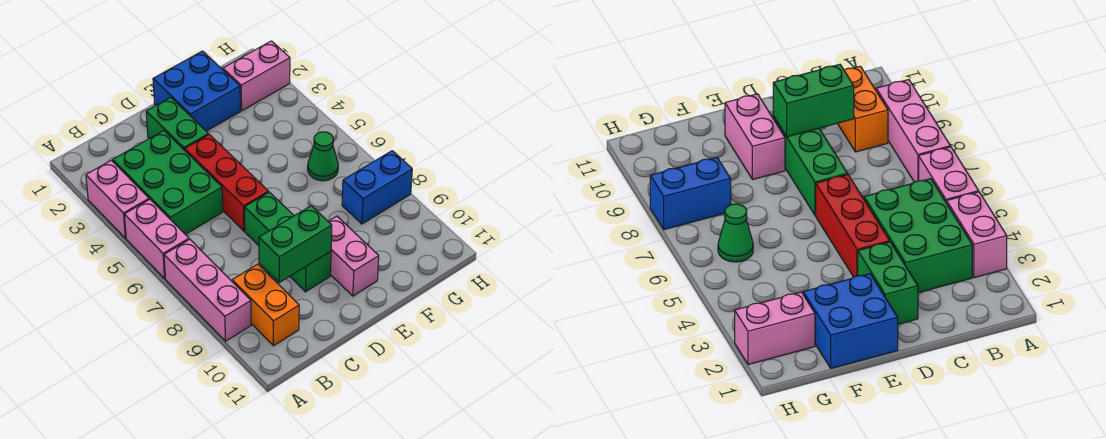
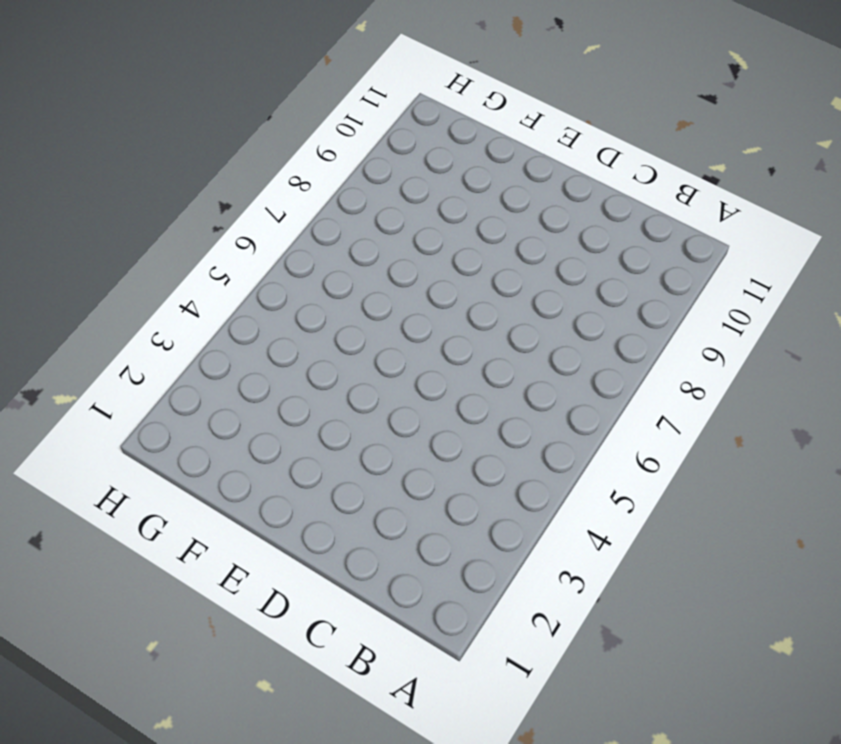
none -> pink brick A3:A4 level 1
none -> pink brick A5:A6 level 1
none -> pink brick A7:A9 level 1

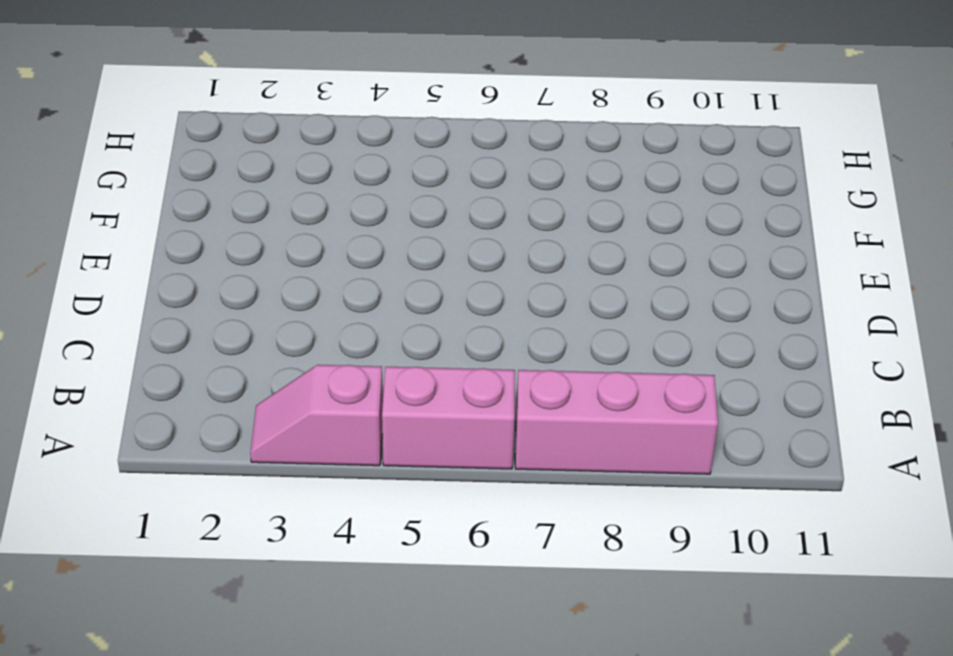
pink slope A3:A4 level 1 top 4 -> pink brick A3:A4 level 1
none -> green brick B3:C5 level 1
none -> orange brick B9:B10 level 1
none -> green brick D2:D3 level 1

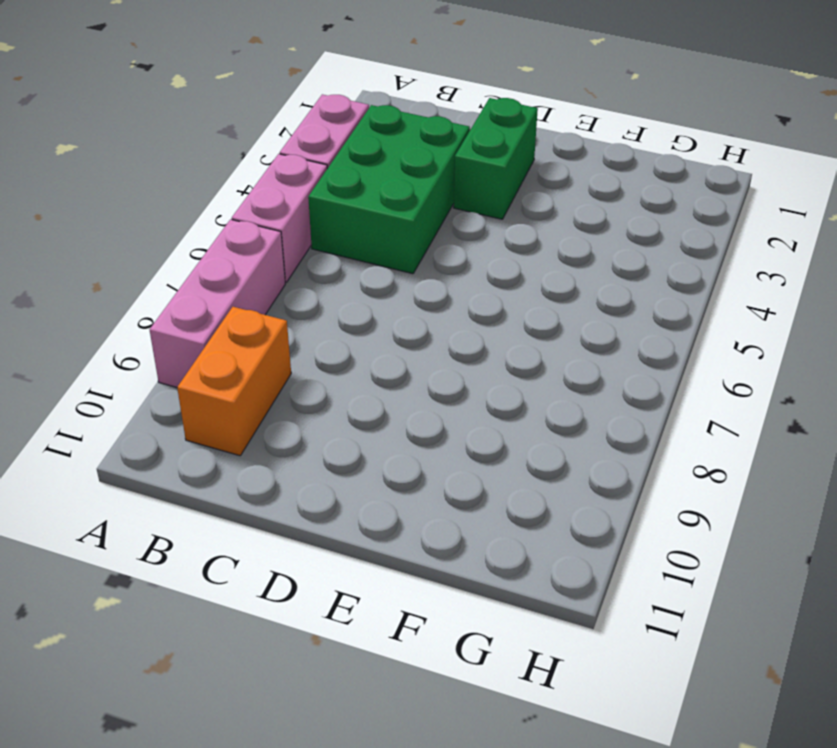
none -> red brick D4:D6 level 1
none -> green brick D7:D9 level 1
none -> blue brick E1:F2 level 1

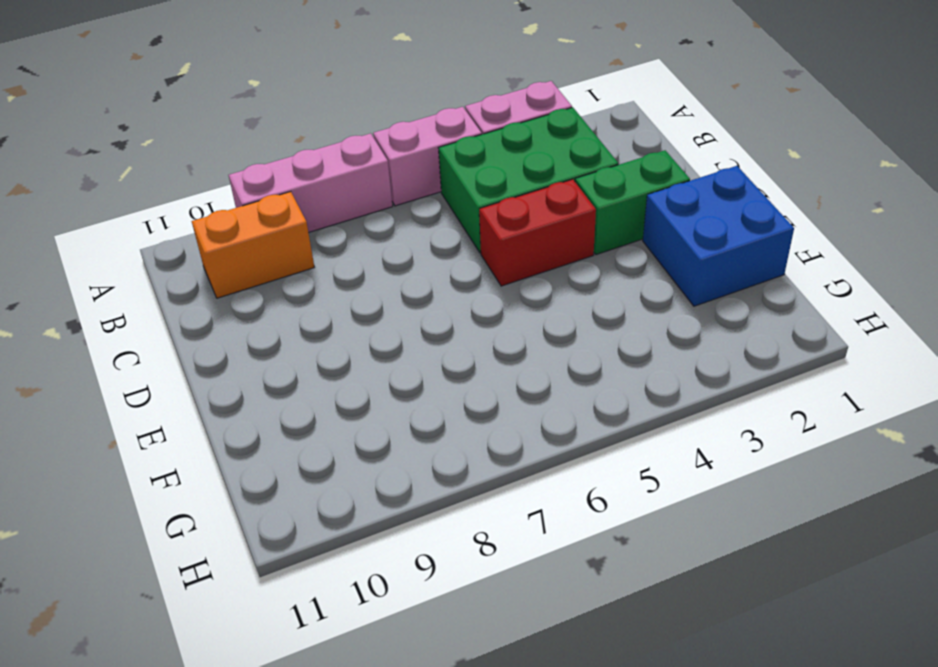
red brick D4:D5 level 1 -> red brick D4:D6 level 1
none -> green brick D7:D9 level 1
none -> pink brick E9:E10 level 1
none -> pink brick G2:H2 level 1

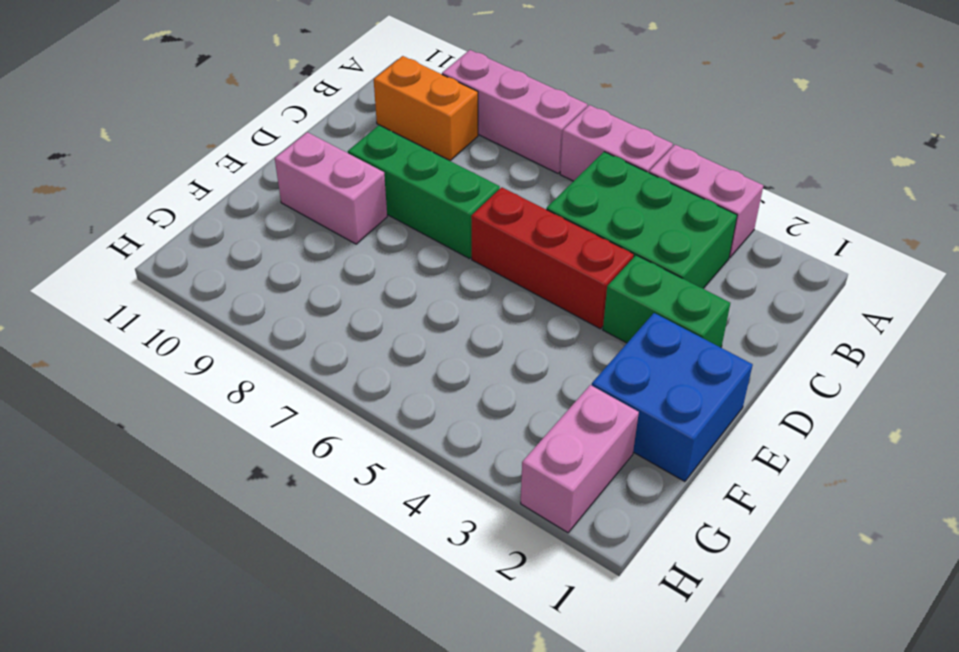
none -> green cone G6 level 1
none -> blue brick G8:H8 level 1
none -> green brick C9:D9 level 2

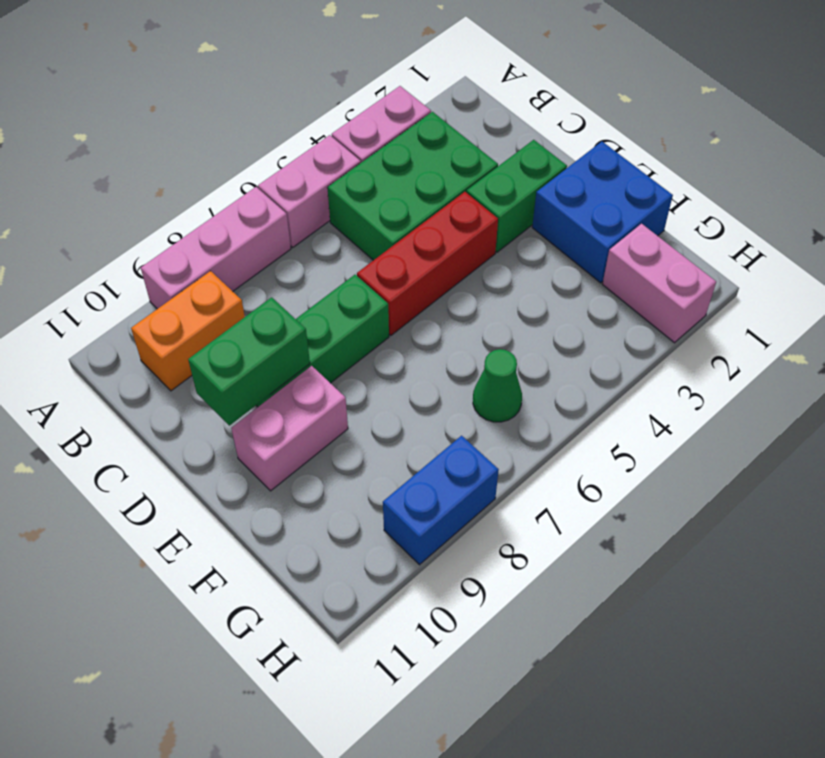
green brick D9:D10 level 2 -> green brick C9:D9 level 2
blue brick H8:H9 level 1 -> blue brick G8:H8 level 1

